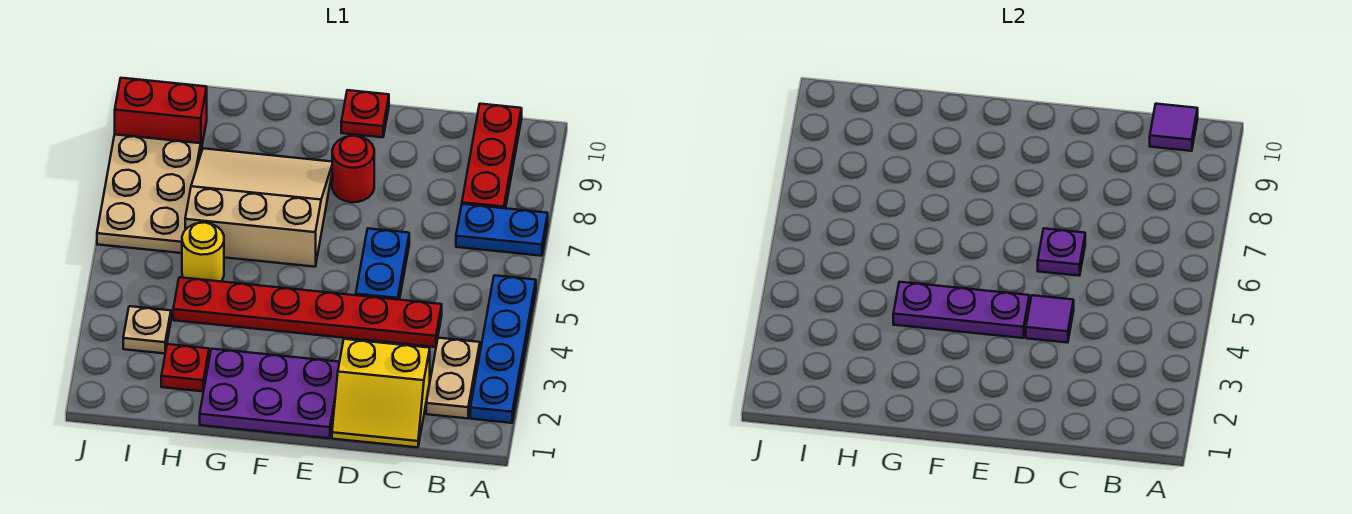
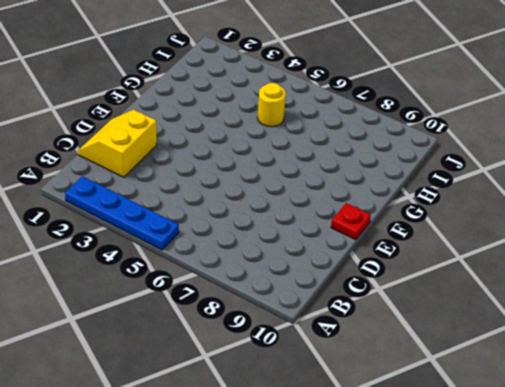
none -> blue plate A7:B7 level 1
none -> tan plate B2:B3 level 1
none -> red plate B8:B10 level 1

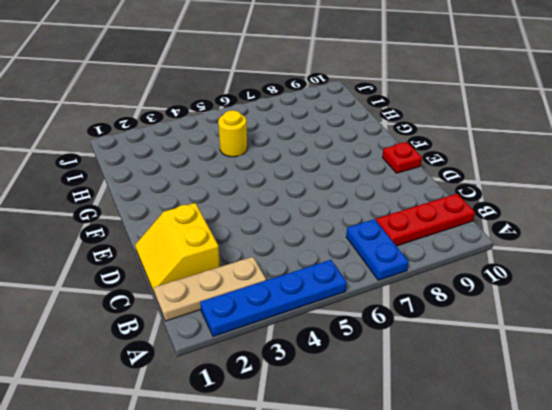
tan plate B1:B3 level 1 -> tan plate B2:B3 level 1
none -> red plate C4:H4 level 1
none -> blue plate D5:D6 level 1
none -> purple plate E1:G2 level 1

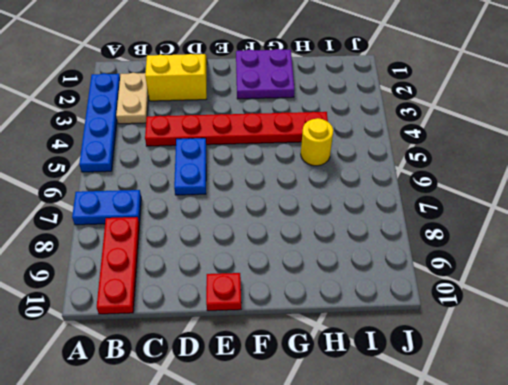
purple plate F1:G2 level 1 -> purple plate E1:G2 level 1
none -> red round brick E8 level 1
none -> tan slope F6:H8 level 1 top 6
none -> red plate H2 level 1

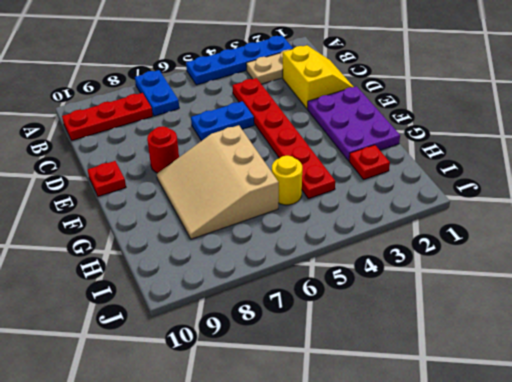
none -> tan plate I3 level 1
none -> tan plate I6:J8 level 1
none -> red brick I9:J9 level 1

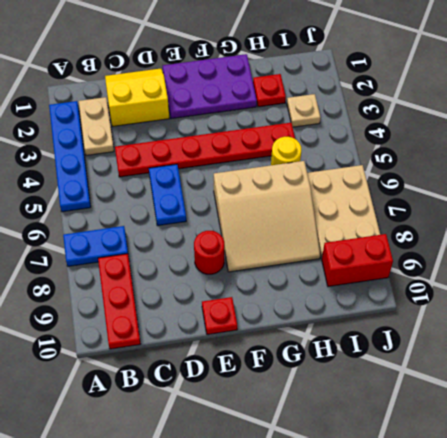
none -> purple tile B10 level 2
none -> purple tile D4 level 2
none -> purple plate D6 level 2

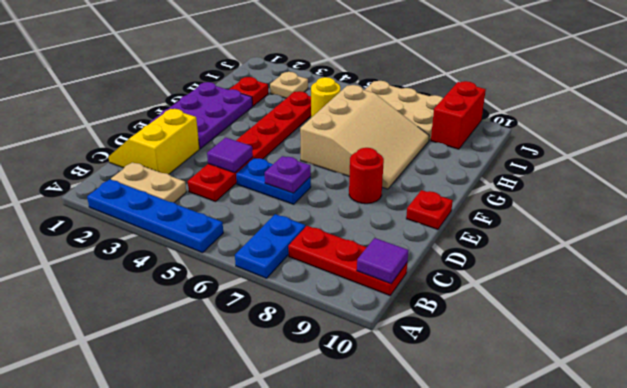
none -> purple plate E4:G4 level 2

